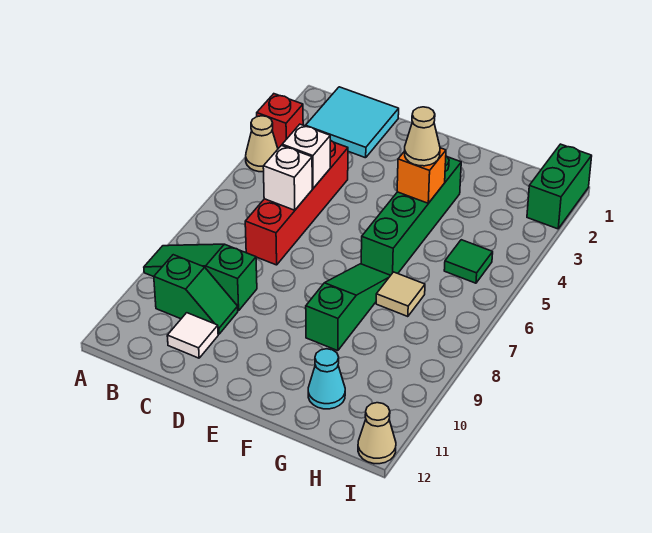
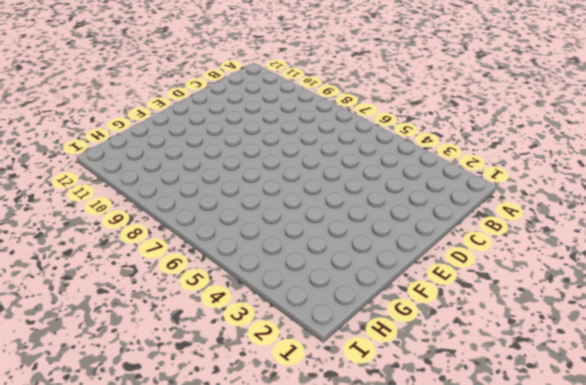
none -> red brick A3 level 1
none -> tan cone A4 level 1
none -> green slope A9:C9 level 1 top C

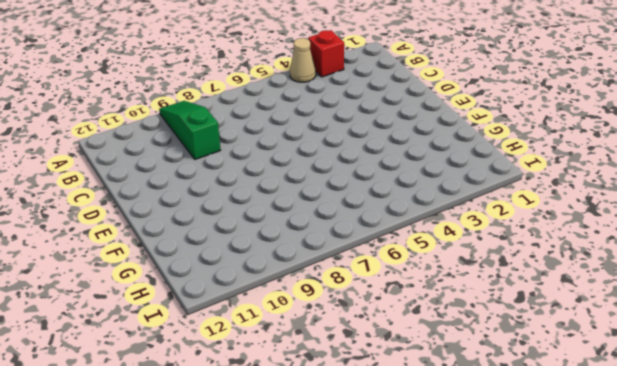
none -> cyan tile B1:C2 level 1
none -> green slope B10:C10 level 1 top B
none -> red brick C4:C7 level 1

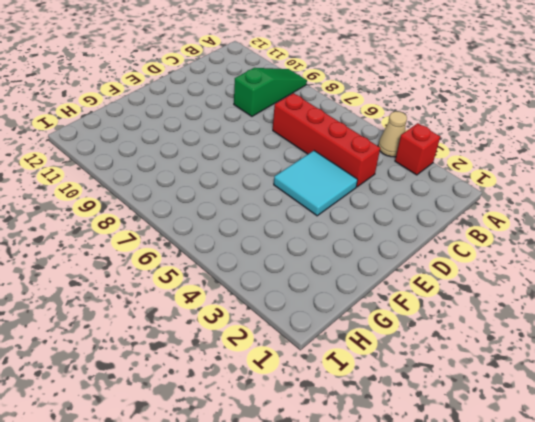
cyan tile D4:E5 level 1 -> cyan tile B1:C2 level 1
none -> green slope B10:C10 level 1 top B
none -> white tile C11 level 1
none -> green brick F3:F6 level 1

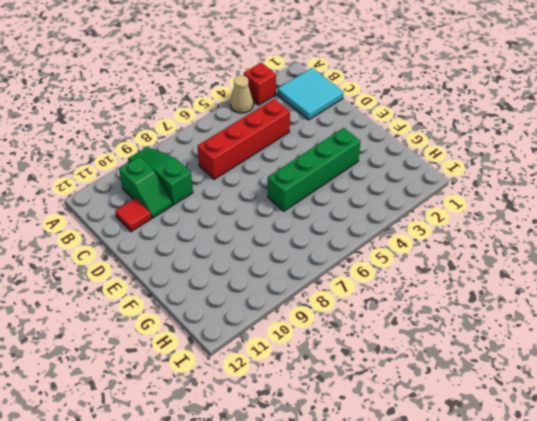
red tile C11 level 1 -> white tile C11 level 1
none -> green slope F7:F9 level 1 top 9
none -> tan tile G7 level 1
none -> cyan cone G11 level 1

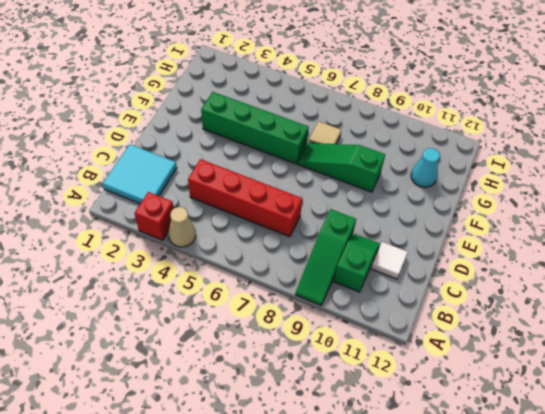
none -> green tile H5 level 1
none -> green brick I1:I2 level 1
none -> tan cone I12 level 1

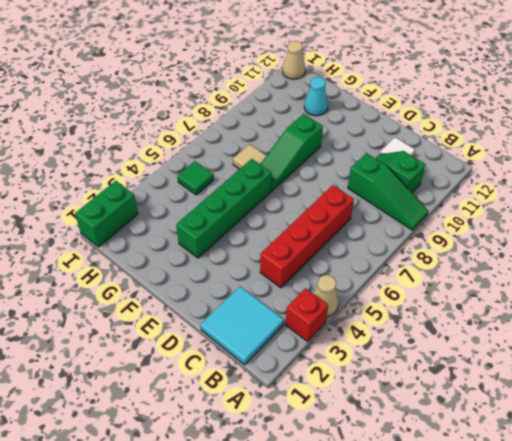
none -> white brick C5 level 2
none -> white brick C6 level 2
none -> orange brick F4 level 2

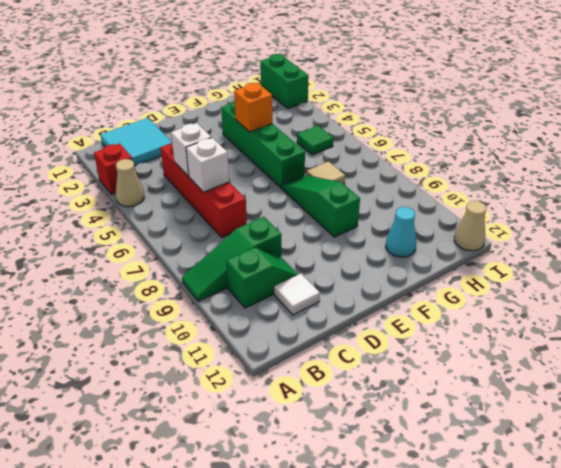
none -> tan cone F4 level 3

